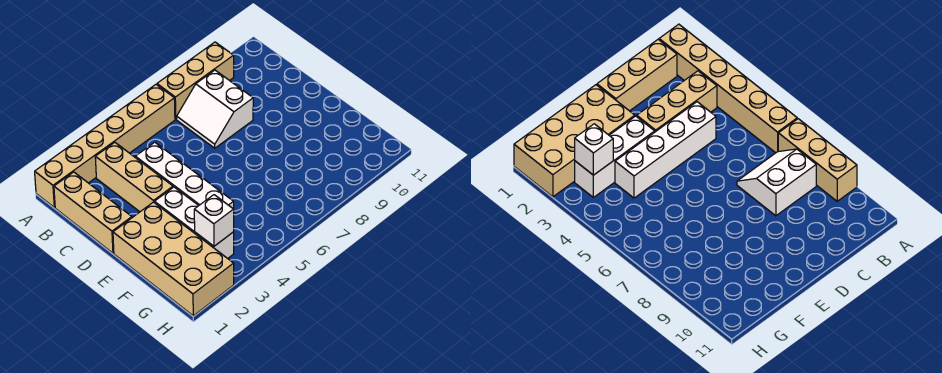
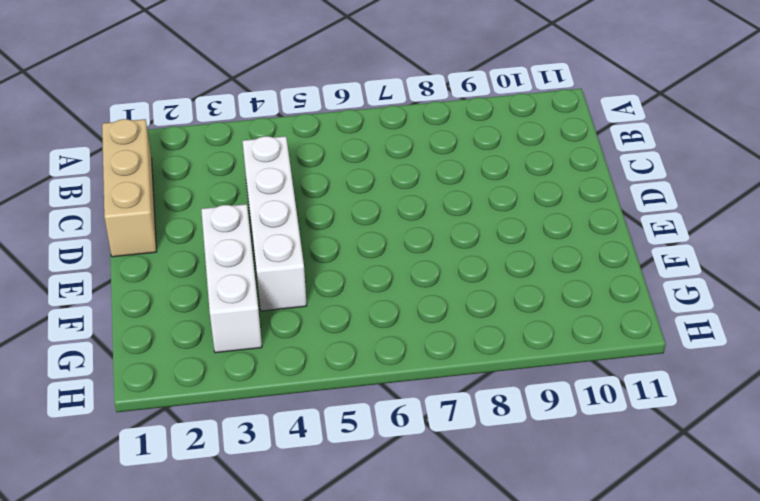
none -> tan brick A1:A6 level 1
none -> tan brick A7:A9 level 1

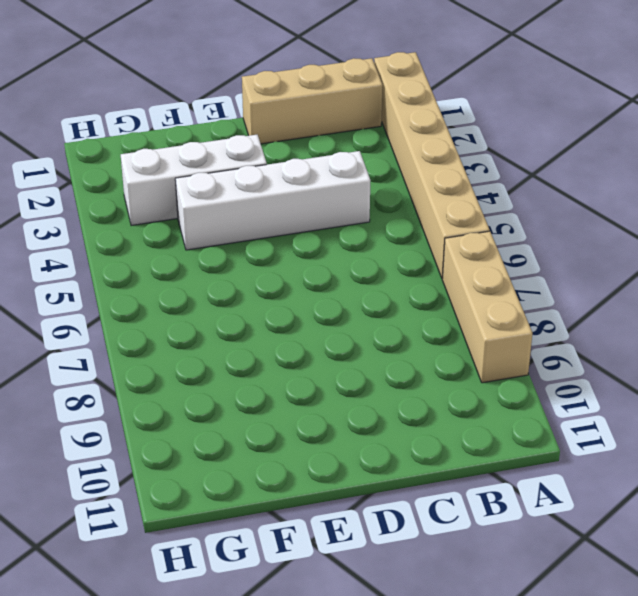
none -> tan brick B3:D3 level 1
none -> white slope B7:C8 level 1 top 8

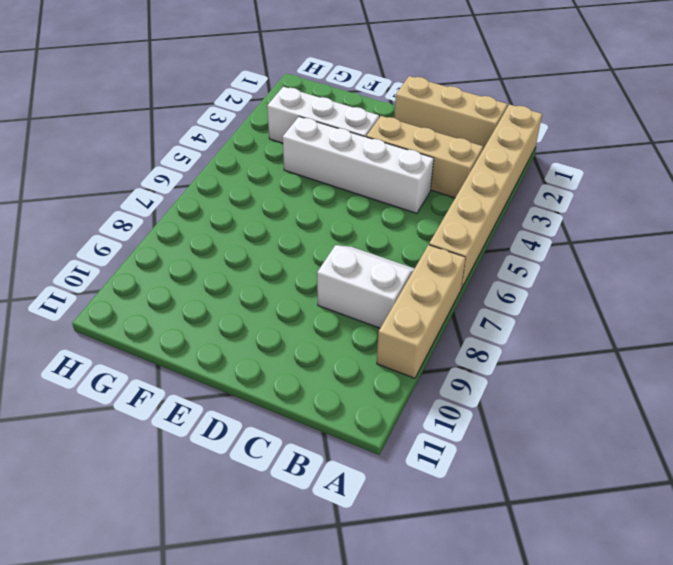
none -> tan brick E1:H2 level 1
none -> white brick G3 level 2

